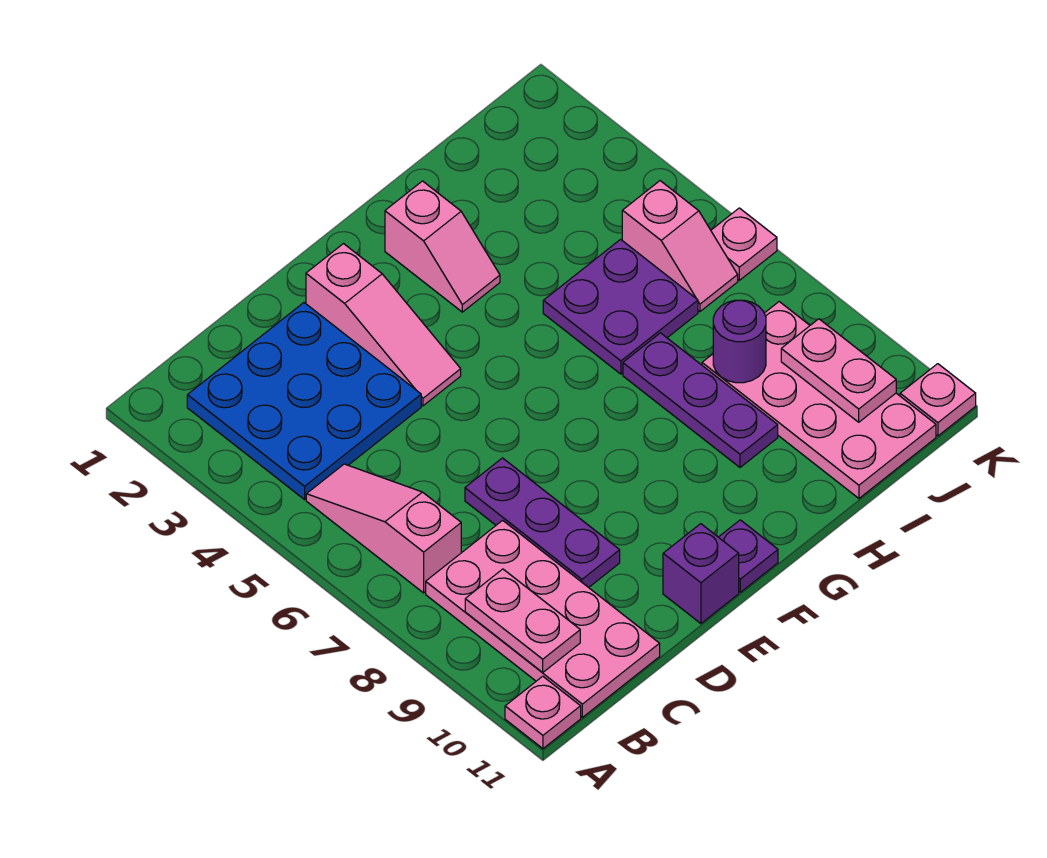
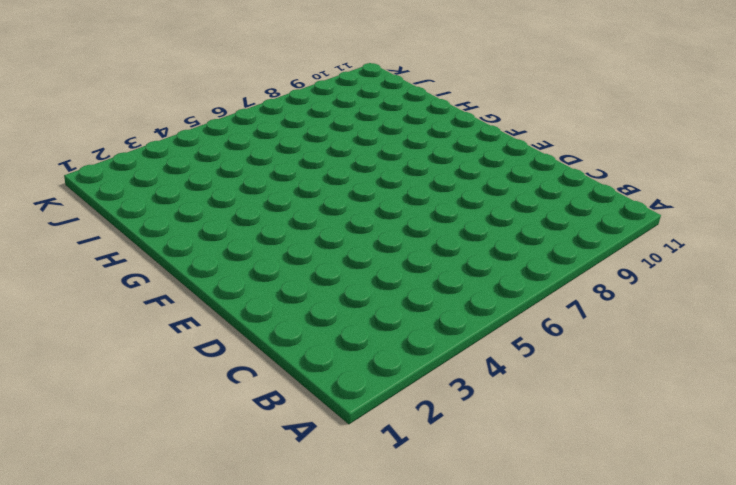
none -> pink plate A11 level 1
none -> blue plate B2:D4 level 1
none -> pink slope B5:B7 level 1 top 7

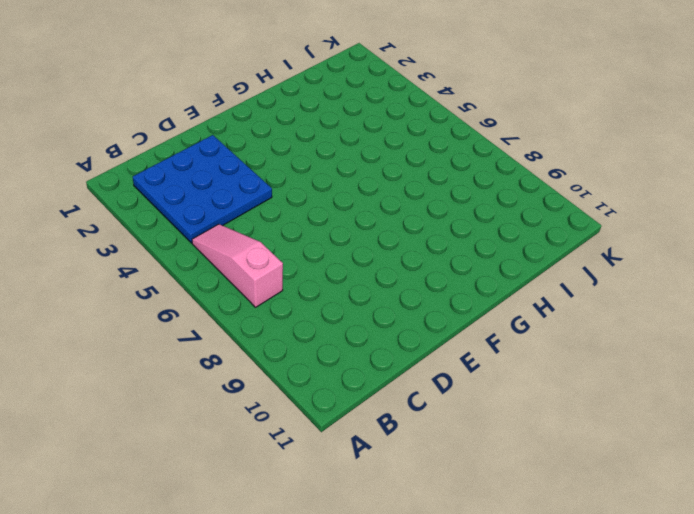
none -> pink plate A11 level 1
none -> pink plate B8:C11 level 1
none -> purple plate D7:D9 level 1

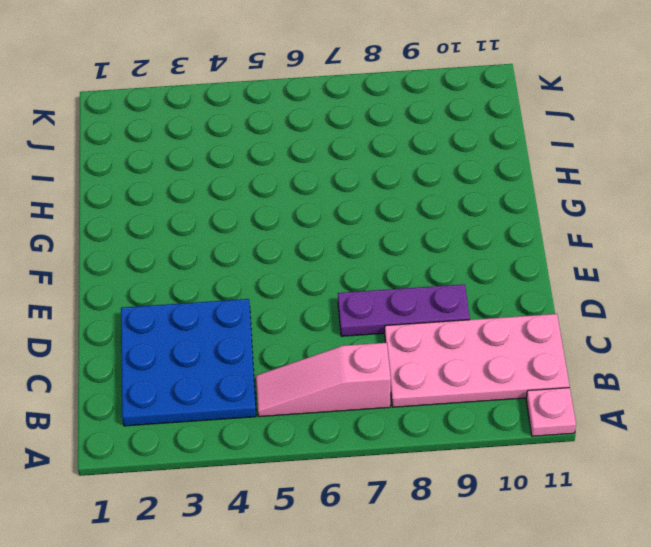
none -> pink slope E2:E4 level 1 top 2
none -> purple brick E11 level 1
none -> purple plate F11 level 1

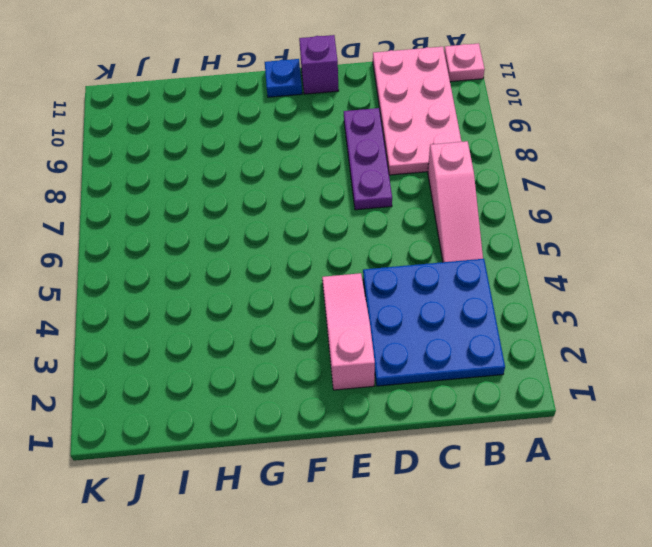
blue plate F11 level 1 -> purple plate F11 level 1
none -> pink slope G2:G3 level 1 top 2
none -> purple plate H5:I6 level 1
none -> purple plate H7:H9 level 1

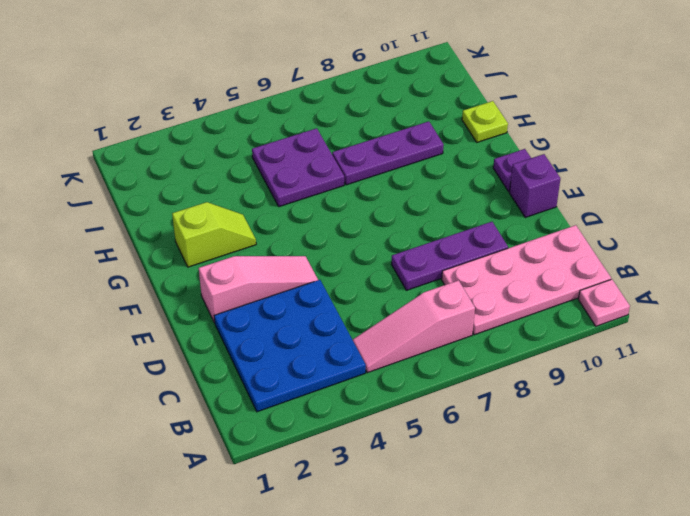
lime slope G2:G3 level 1 top 2 -> pink slope G2:G3 level 1 top 2
lime plate H11 level 1 -> none
none -> pink plate I8:J11 level 1
none -> pink slope J5:J6 level 1 top 5
none -> pink plate K6 level 1

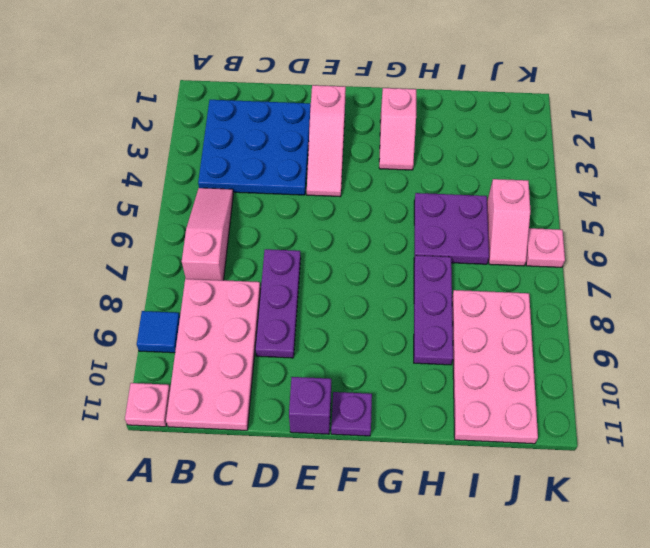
blue tile A9 level 1 -> none
none -> pink plate K11 level 1
none -> pink plate B9:B10 level 2
none -> purple round brick I8 level 2

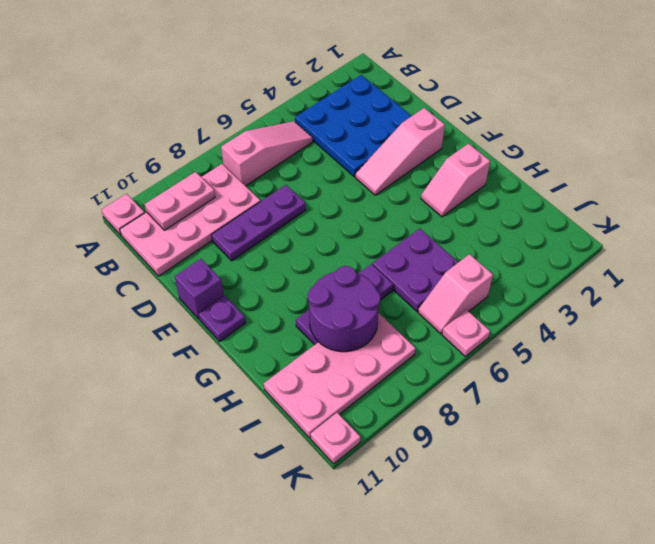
purple round brick H8:I9 level 2 -> purple round brick I8 level 2
none -> pink plate J9:J10 level 2

